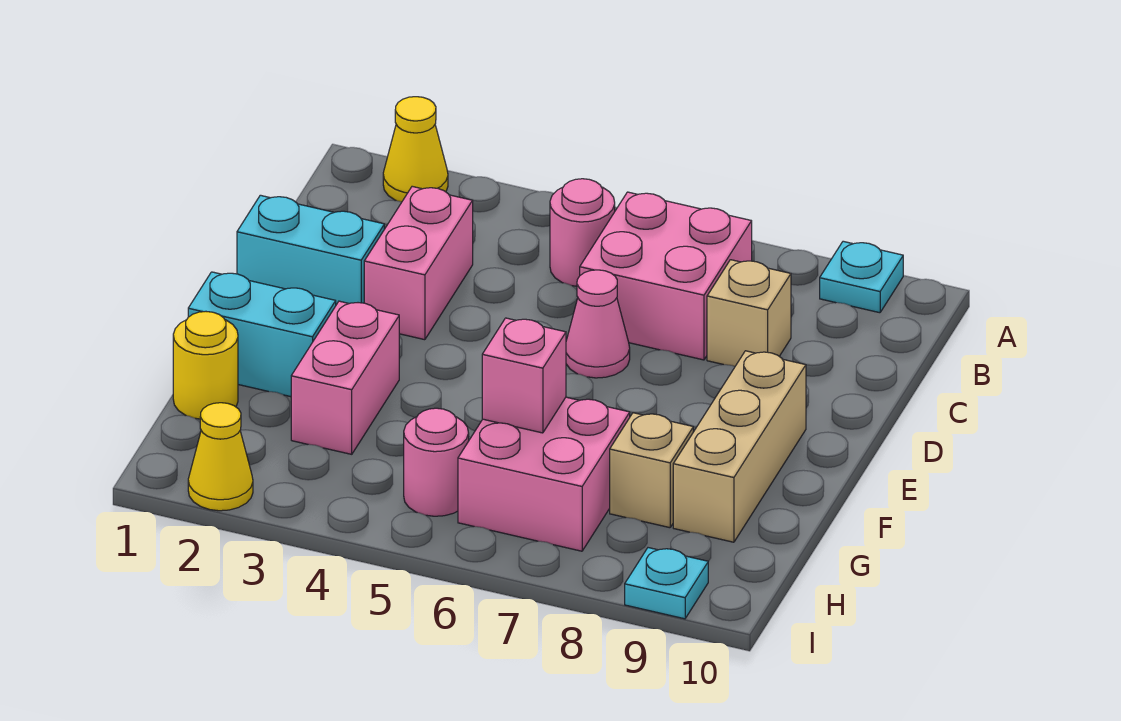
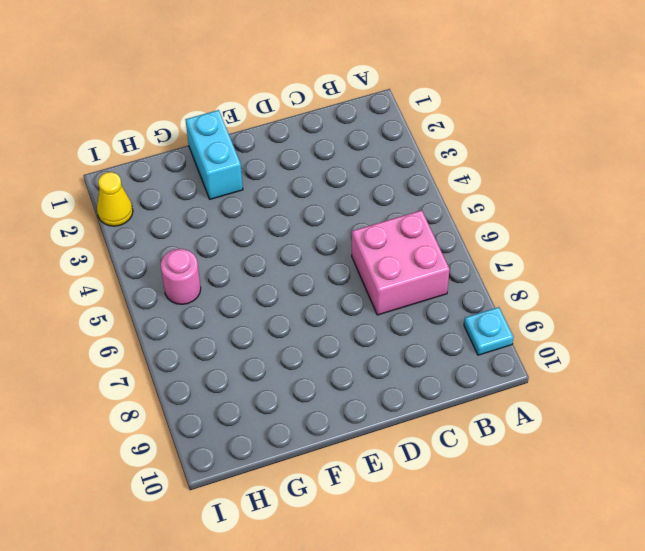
none -> yellow cone A2 level 1
none -> pink round brick B5 level 1
none -> pink brick C3:D3 level 1

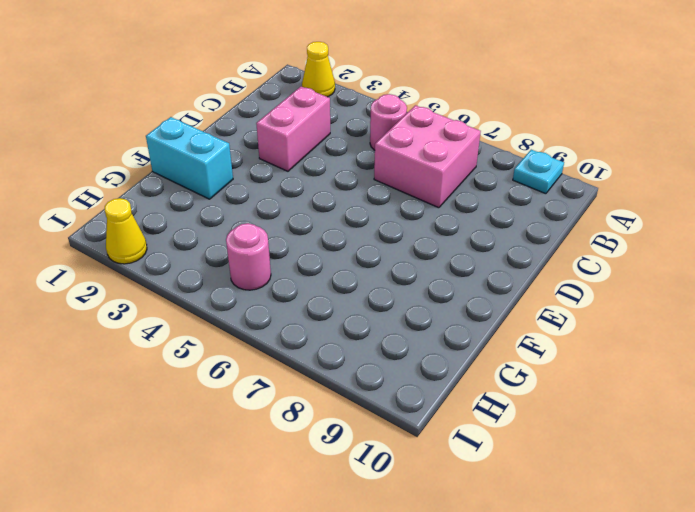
none -> tan brick C8 level 1
none -> cyan brick D1:D2 level 1
none -> pink cone D6 level 1

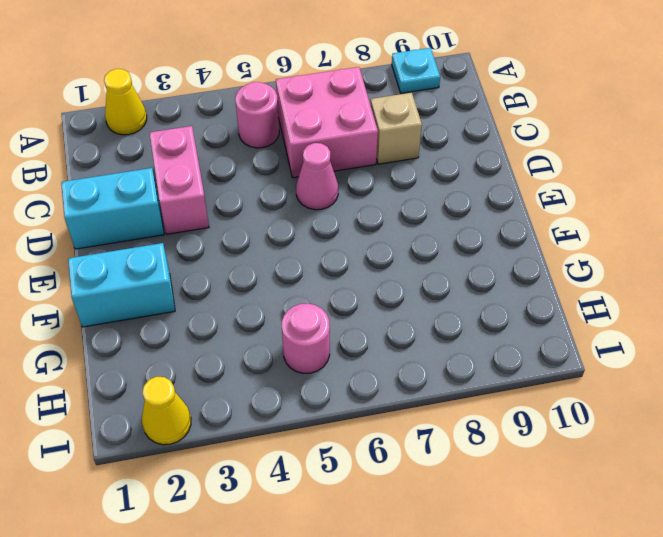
none -> tan brick E9:G9 level 1
none -> pink brick F3:G3 level 1
none -> yellow round brick G1 level 1

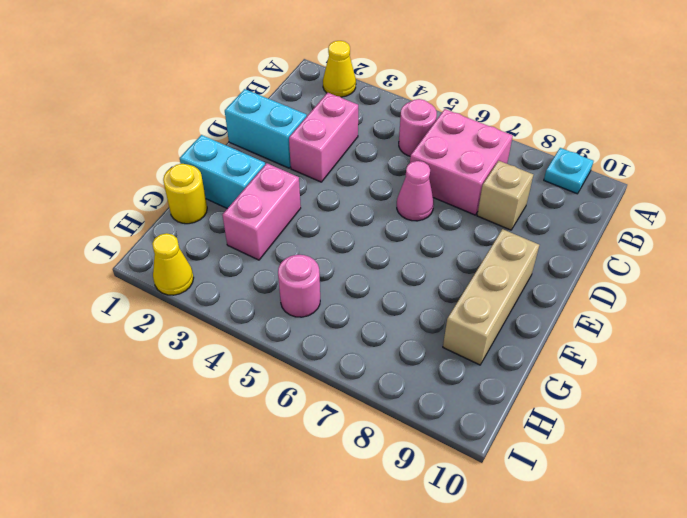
none -> pink brick G6:H7 level 1
none -> tan brick G8 level 1
none -> cyan plate I9 level 1

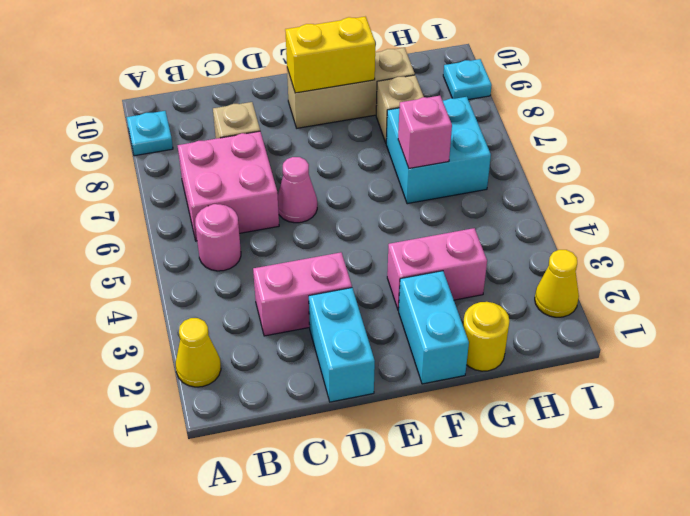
yellow brick E9:F9 level 2 -> none
cyan brick G6:H7 level 1 -> pink brick G6:H7 level 1
none -> pink round brick H5 level 1

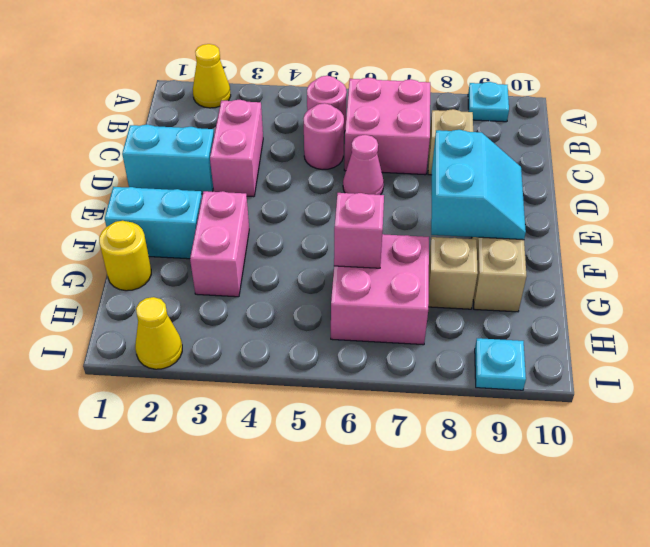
pink round brick C5 level 1 -> pink round brick H5 level 1
cyan slope E8:F9 level 2 top 8 -> none

